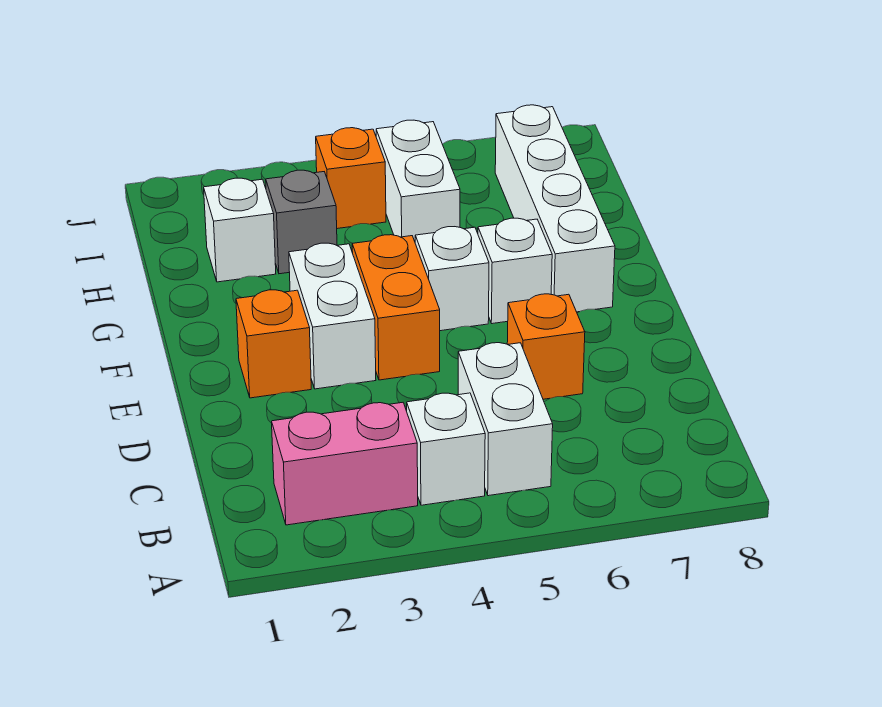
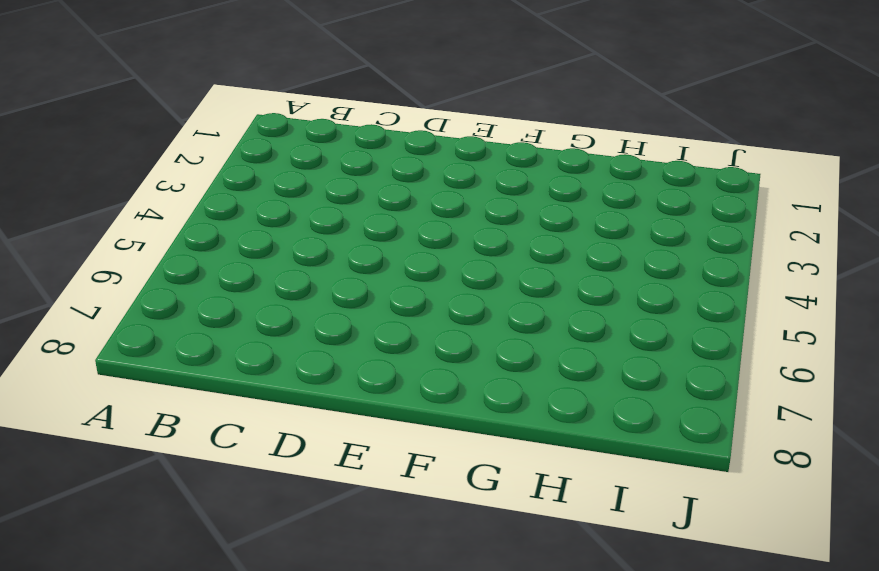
none -> pink brick B2:B3 level 1
none -> white brick B4 level 1
none -> white brick B5:C5 level 1

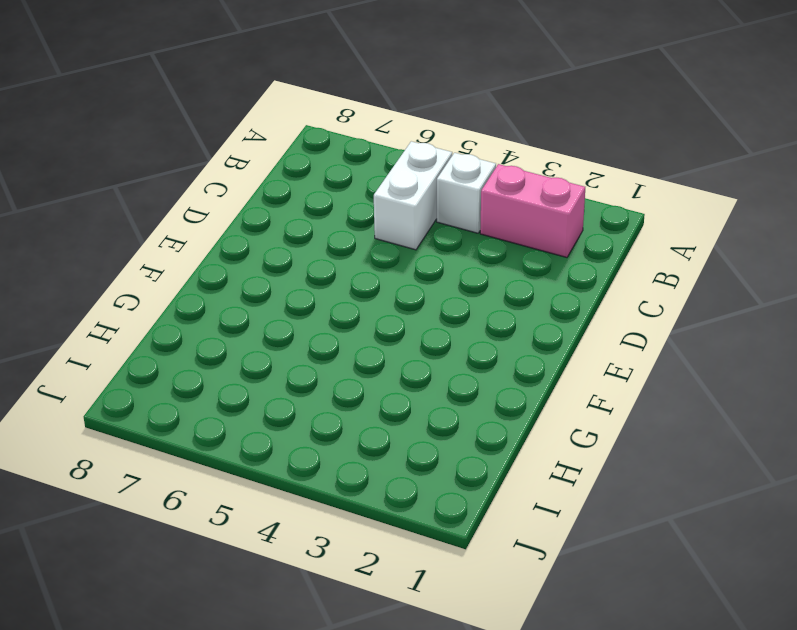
none -> orange brick D6 level 1
none -> orange brick E2 level 1
none -> white brick E3:F3 level 1

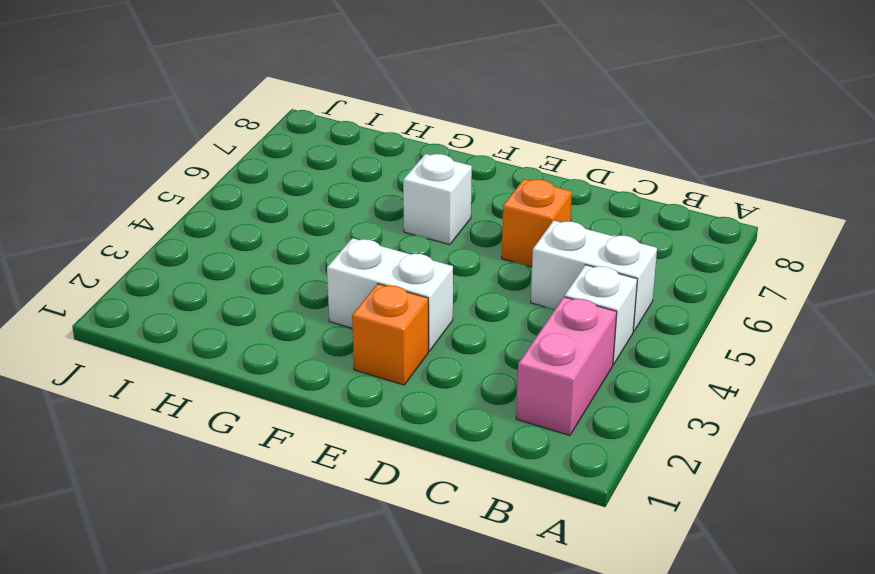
none -> orange brick E4:F4 level 1
none -> white brick F5 level 1
none -> white brick F7:I7 level 1

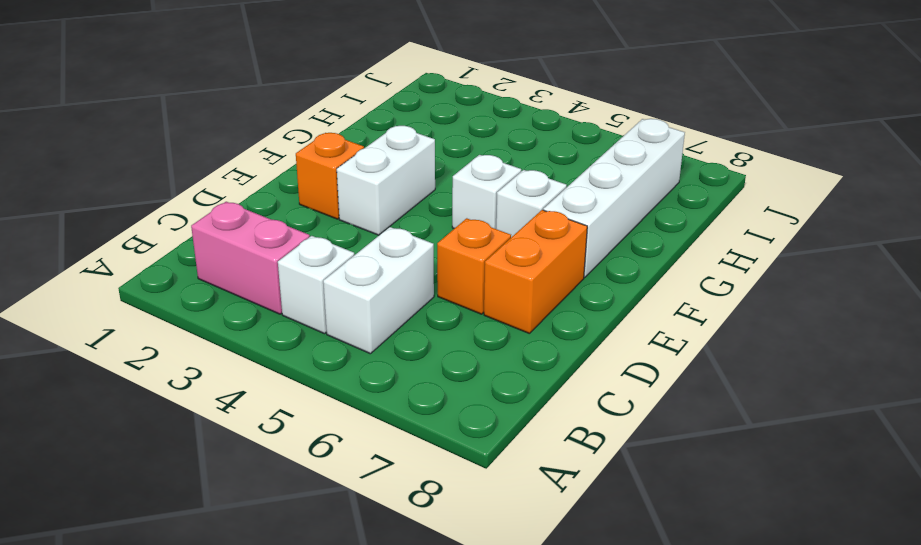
orange brick D7:E7 level 1 -> orange brick E4:F4 level 1
none -> white brick H2 level 1
none -> grey brick H3 level 1
none -> white brick H5:I5 level 1

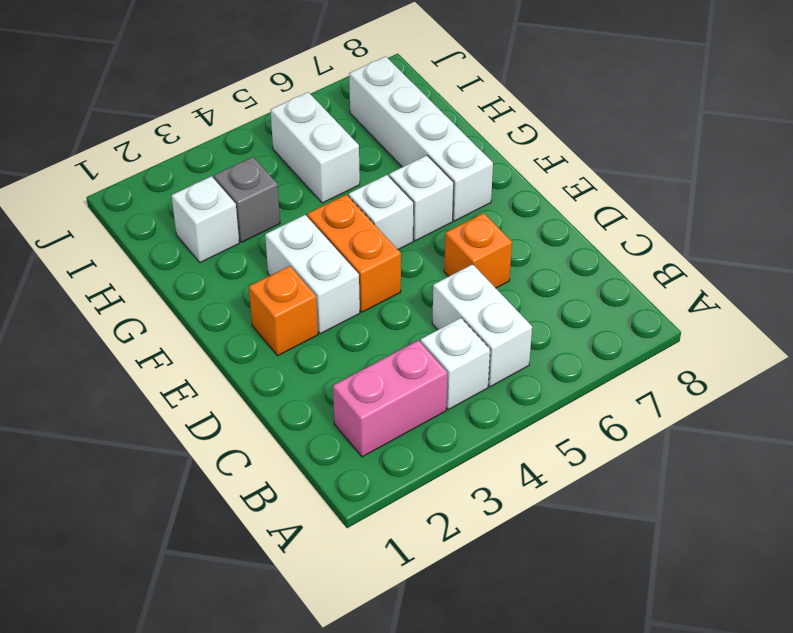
none -> orange brick I4 level 1

